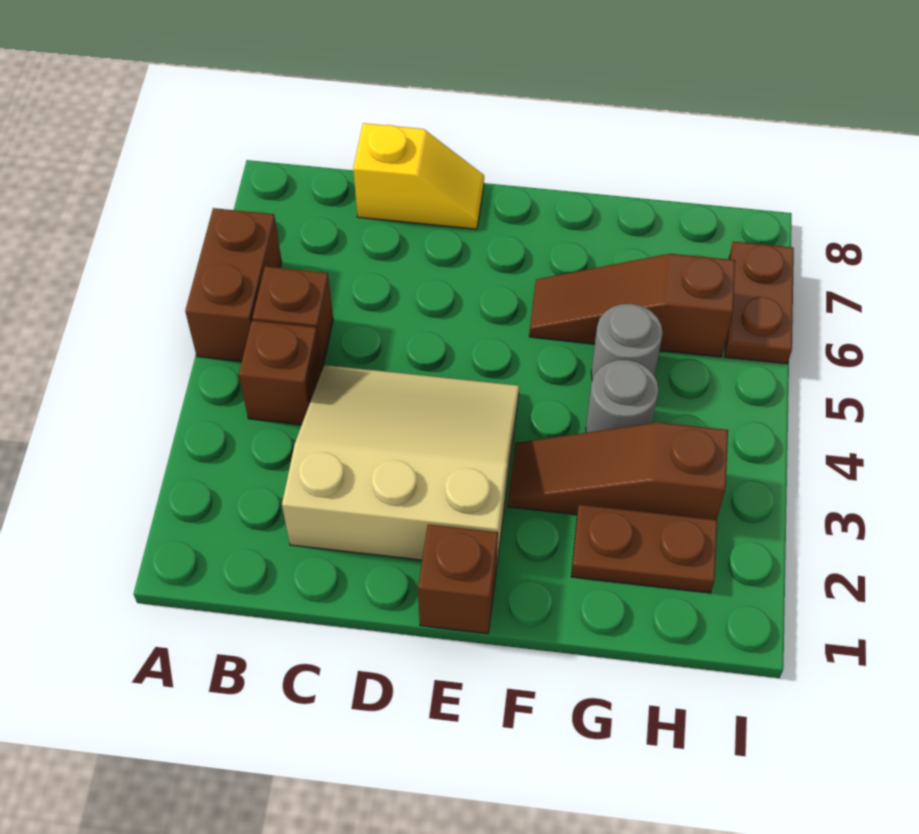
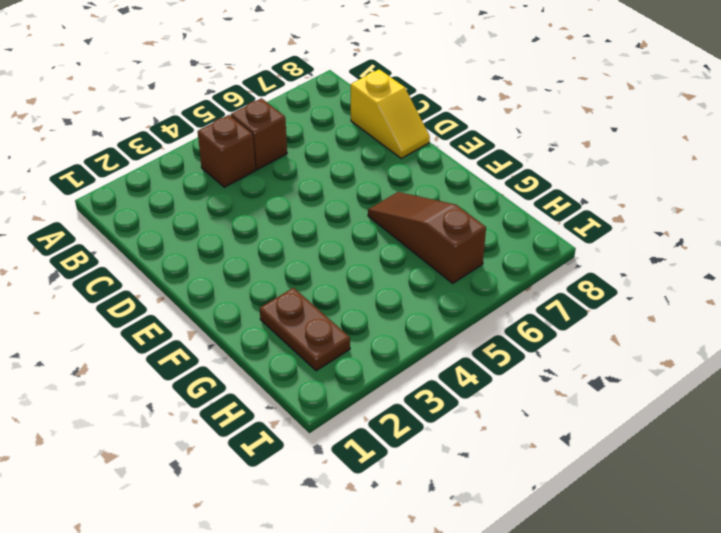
none -> brown brick A5:A6 level 1
none -> tan slope C2:E4 level 1 top 2
none -> brown brick E1 level 1

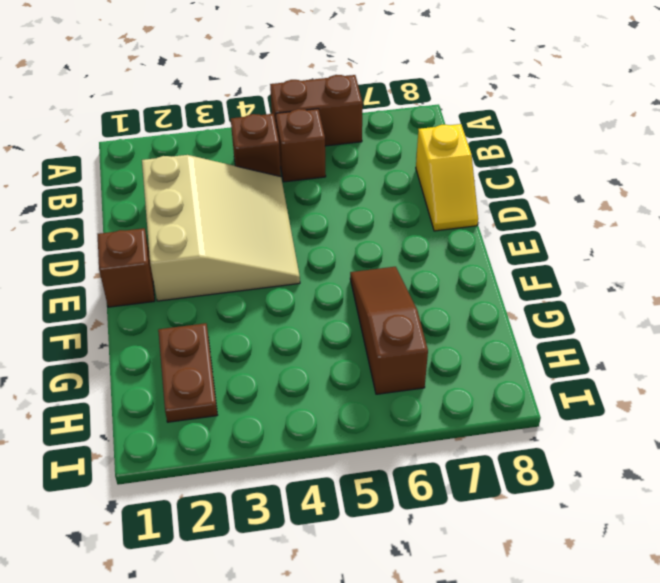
none -> brown slope F3:H3 level 1 top H
none -> grey round brick G4 level 1
none -> grey round brick G5 level 1

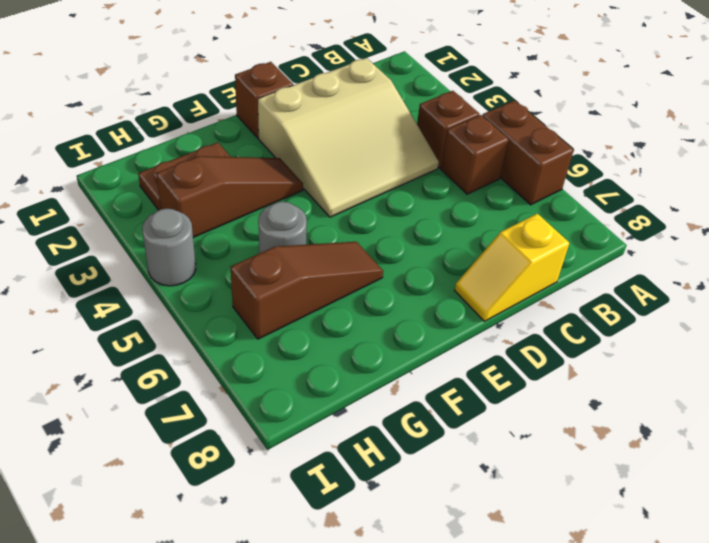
grey round brick I4 level 1 -> grey round brick G4 level 1
none -> brown plate I6:I7 level 1

